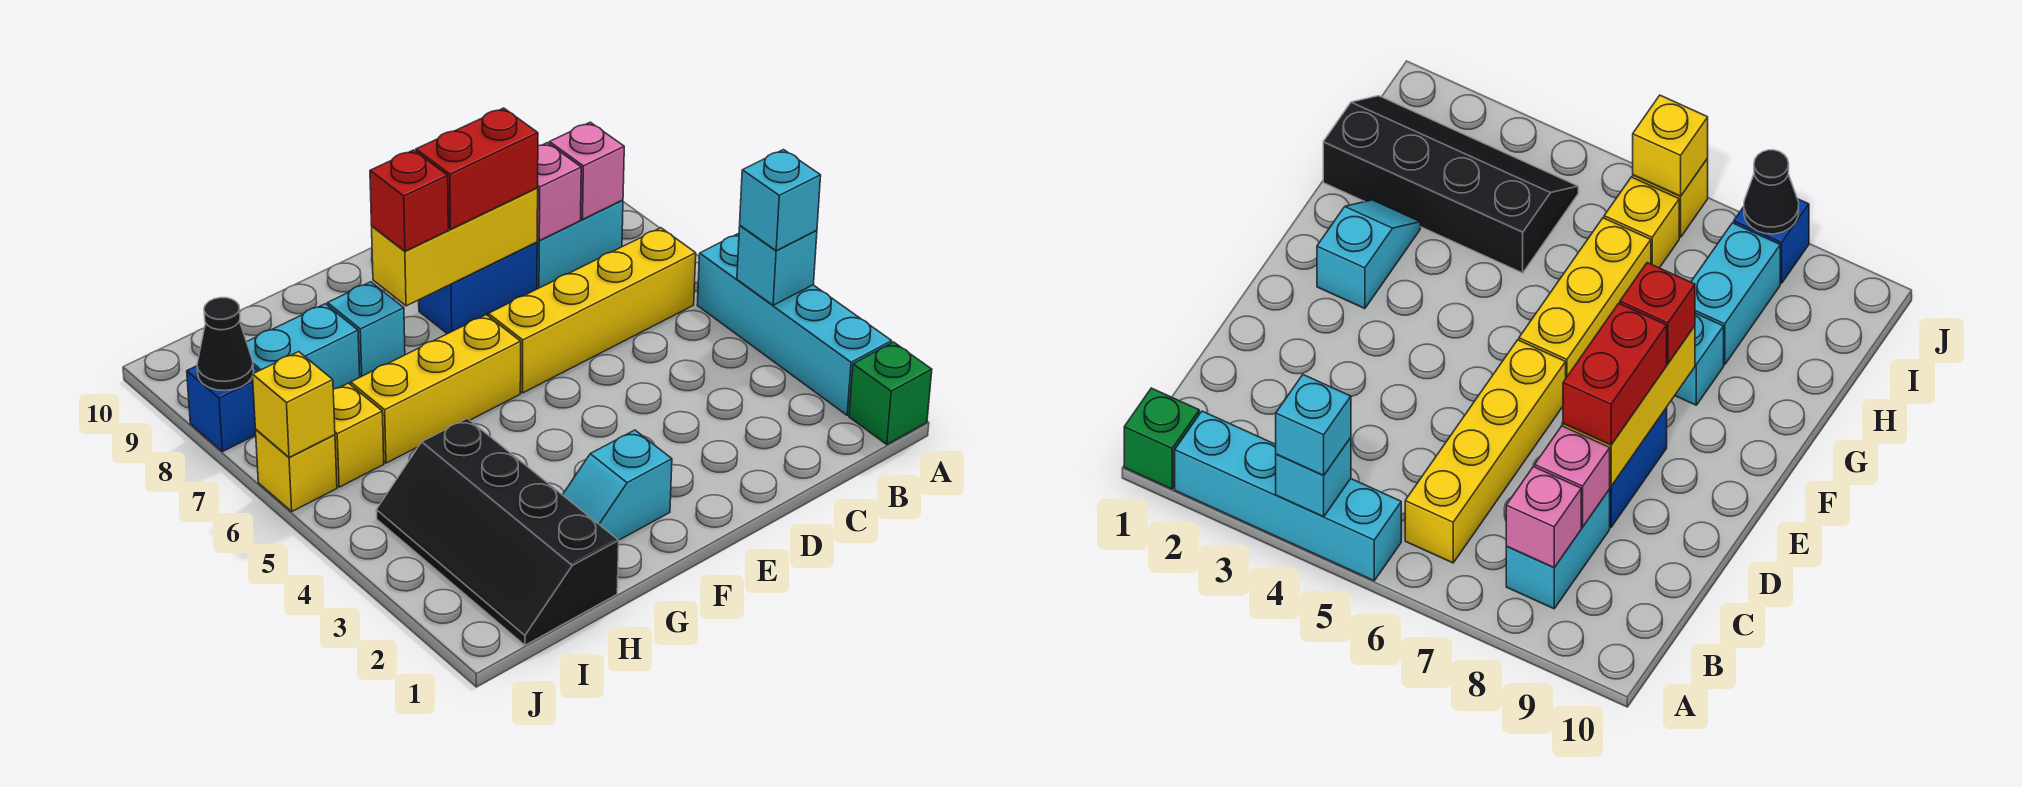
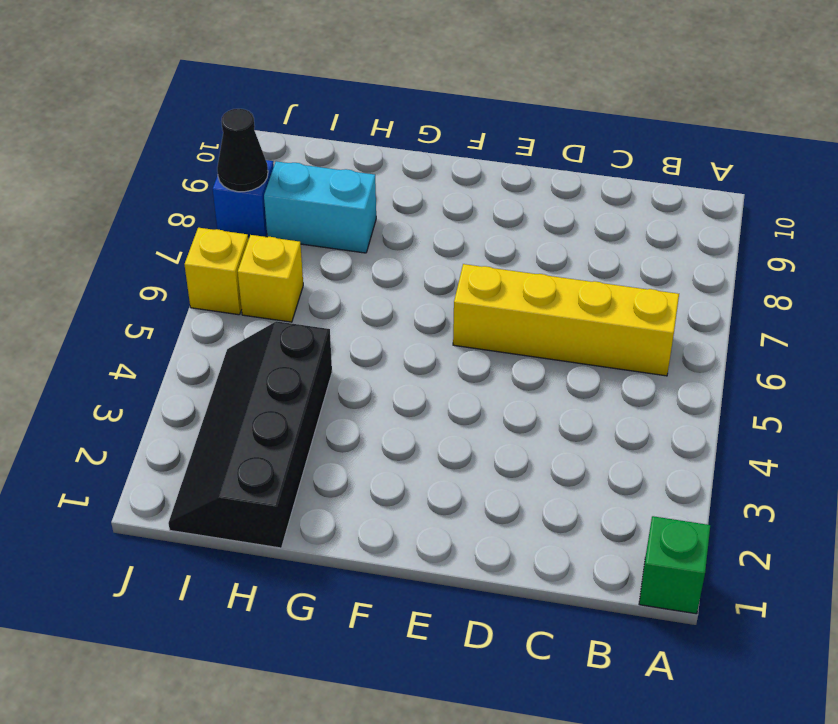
none -> cyan brick A2:A5 level 1
none -> cyan brick B8:C8 level 1
none -> blue brick D8:E8 level 1

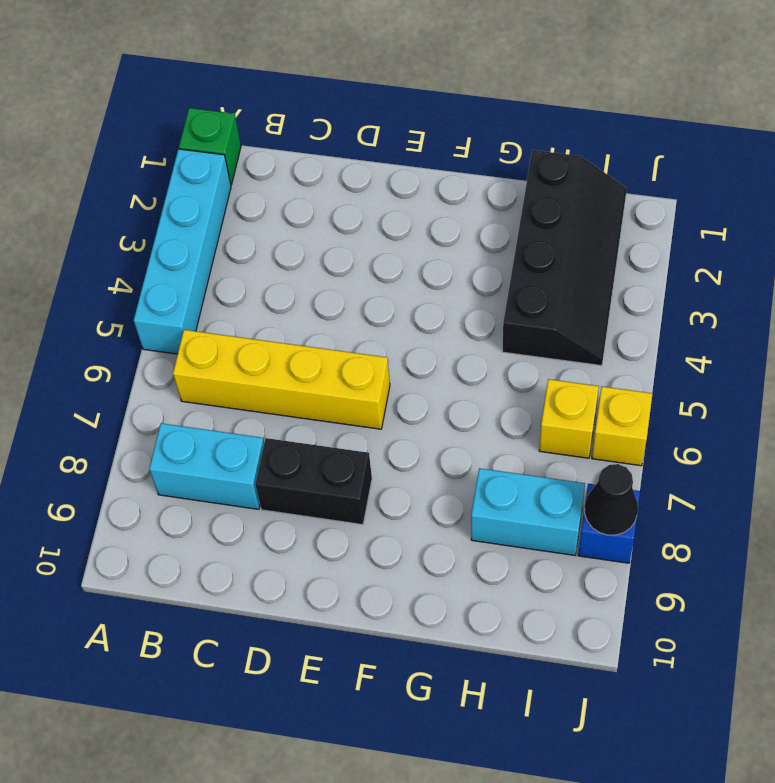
black brick D8:E8 level 1 -> blue brick D8:E8 level 1
none -> cyan slope F2:G2 level 1 top F
none -> yellow brick F6:H6 level 1
none -> cyan brick G8 level 1

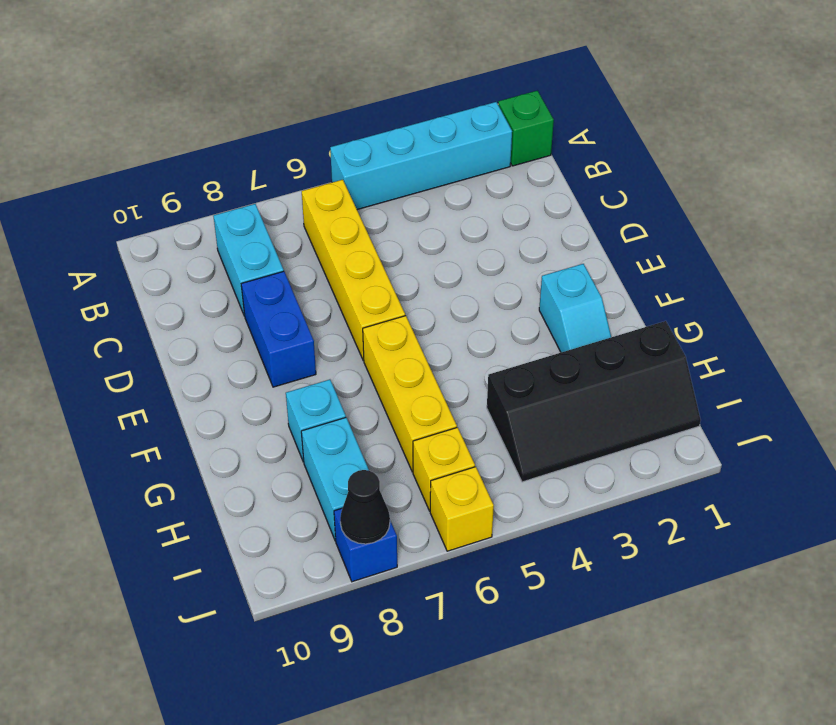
none -> cyan brick A4 level 2
none -> pink brick B8 level 2
none -> pink brick C8 level 2

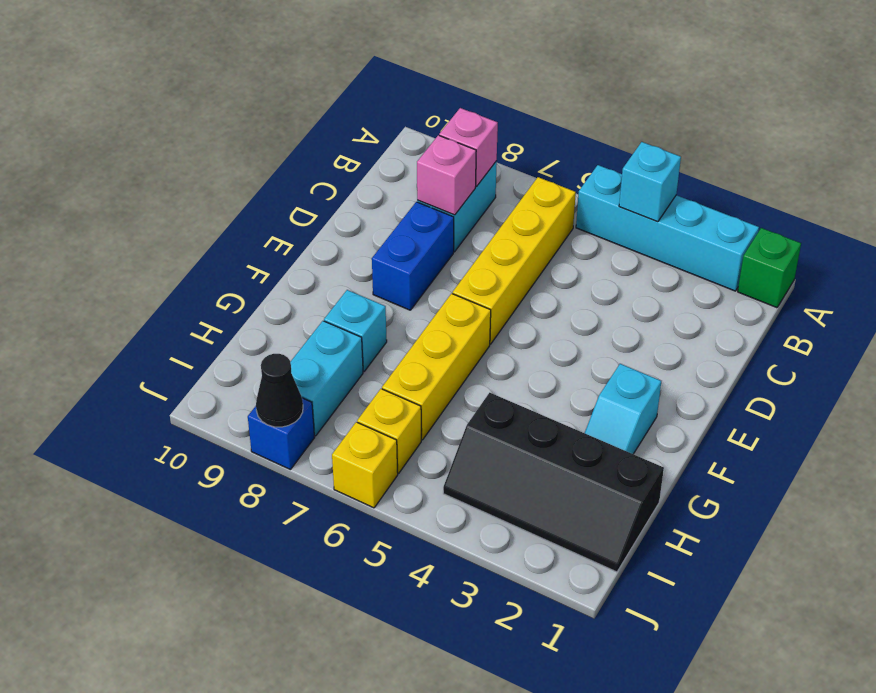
none -> yellow brick D8:F8 level 2
none -> yellow brick J6 level 2
none -> cyan brick A4 level 3

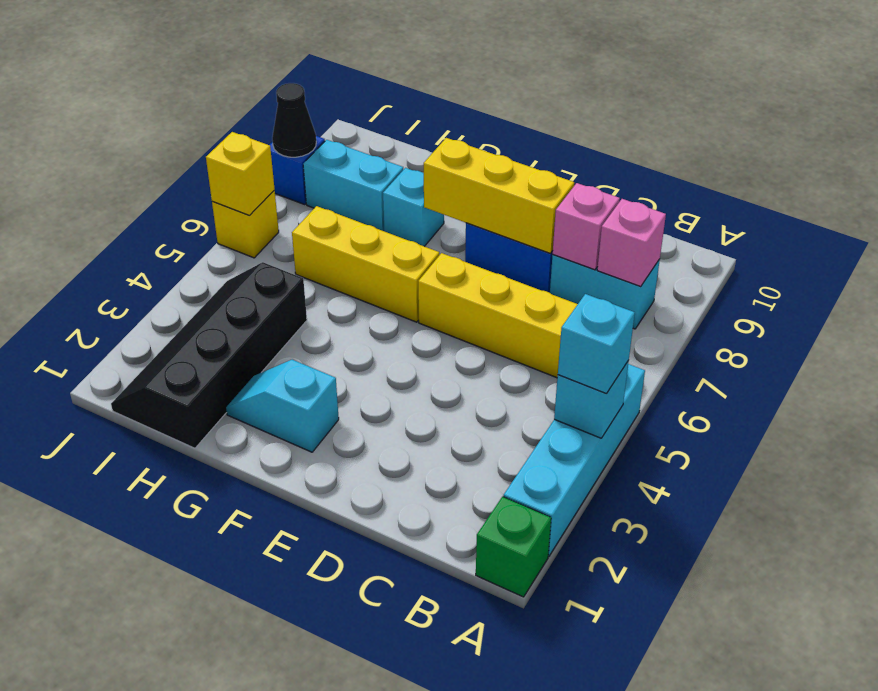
none -> yellow brick I6 level 1
none -> red brick D8:E8 level 3
none -> red brick F8 level 3

